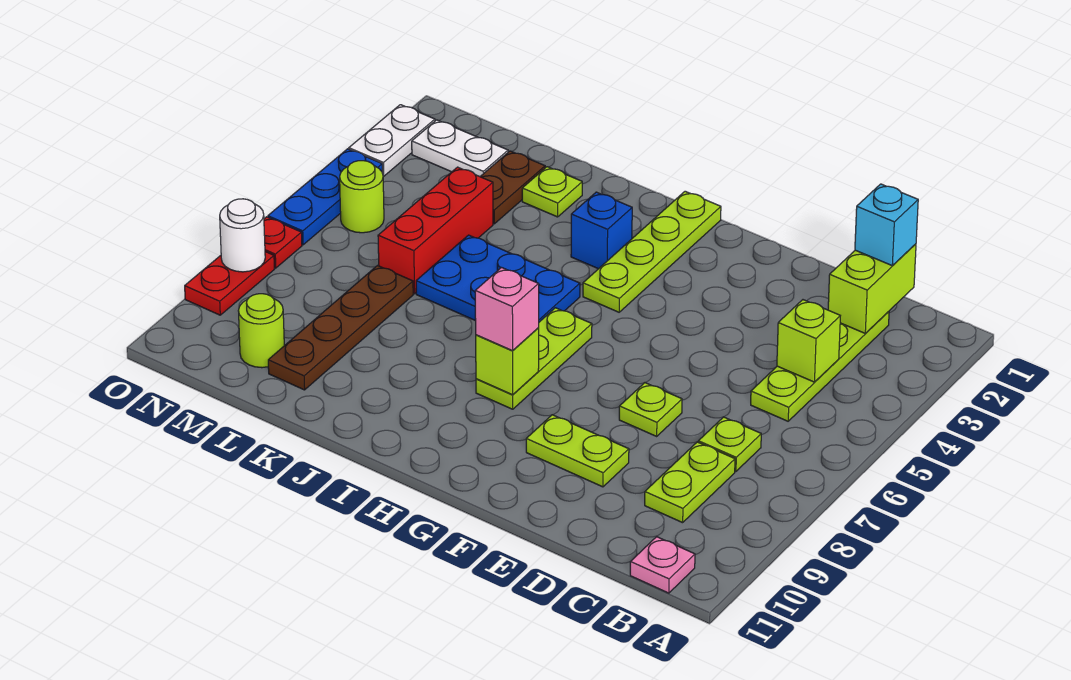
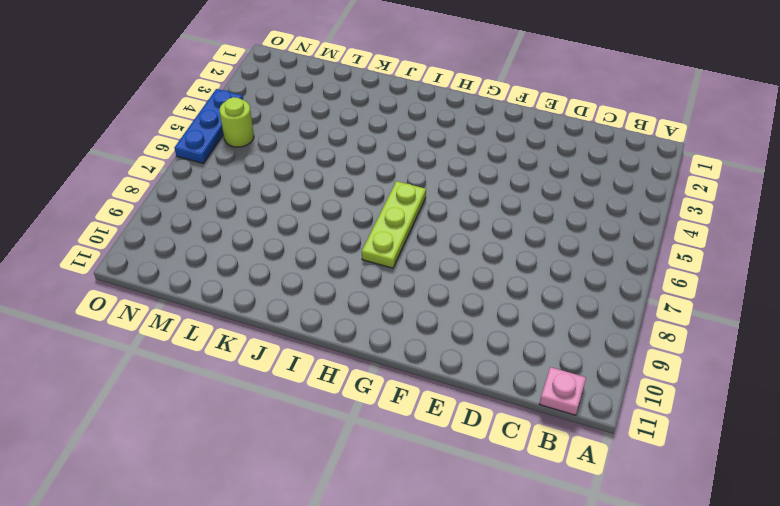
none -> lime plate C2:C5 level 1
none -> lime plate C7 level 1
none -> lime plate C8:C9 level 1

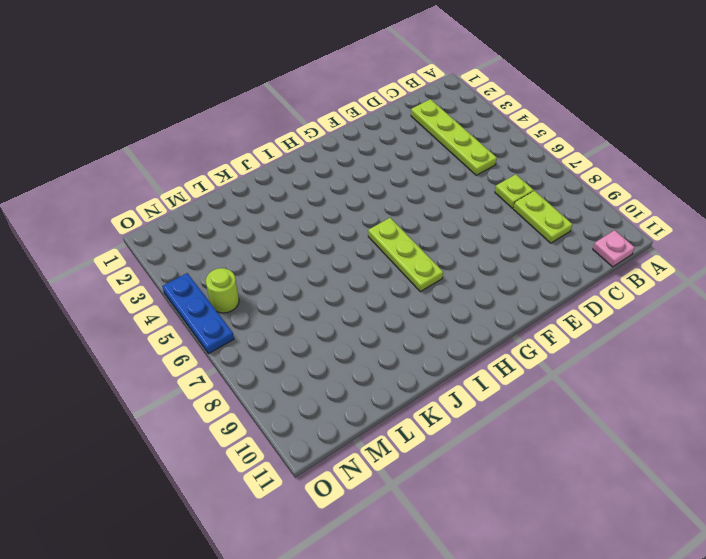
none -> lime plate E7 level 1
none -> lime plate E9:F9 level 1
none -> lime plate H1:H4 level 1

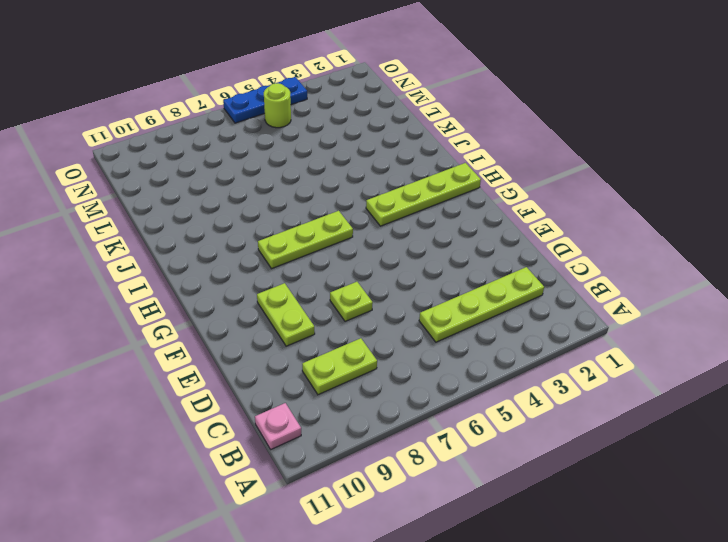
none -> lime plate C7 level 1
none -> blue brick I3 level 1
none -> blue plate I5:K6 level 1

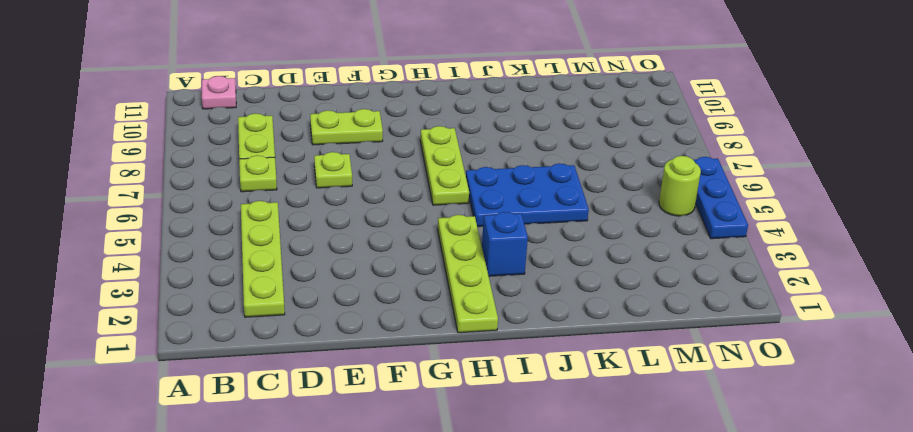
none -> lime plate K2 level 1
none -> brown plate L2:L3 level 1
none -> red brick L4:L6 level 1

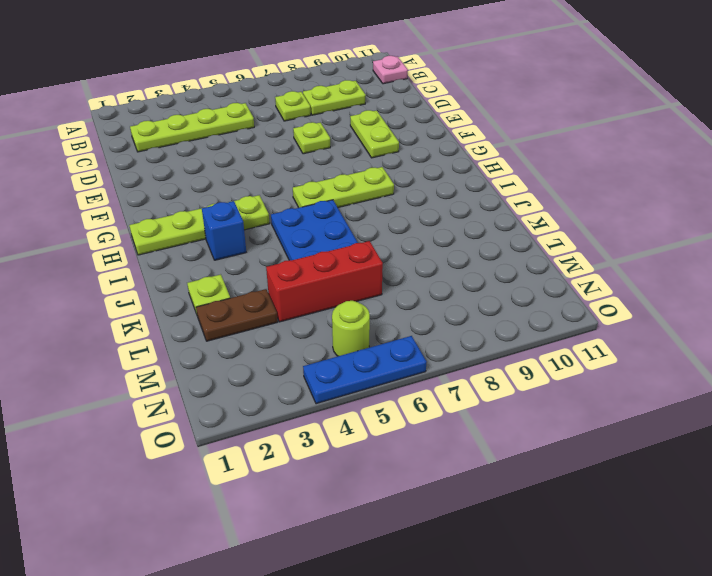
none -> brown plate L7:L10 level 1
none -> white plate M2:N2 level 1
none -> lime round brick M10 level 1

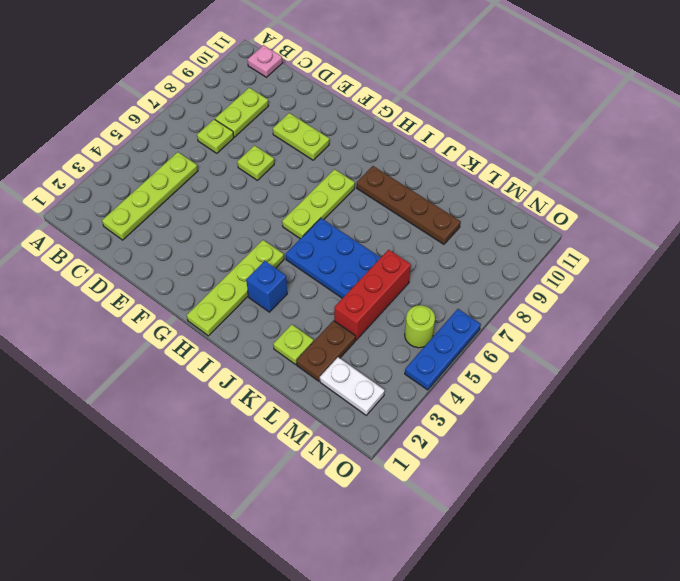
brown plate I9:L9 level 1 -> brown plate L7:L10 level 1
none -> lime round brick M10 level 1
none -> white plate O2:O3 level 1
none -> red plate O7 level 1

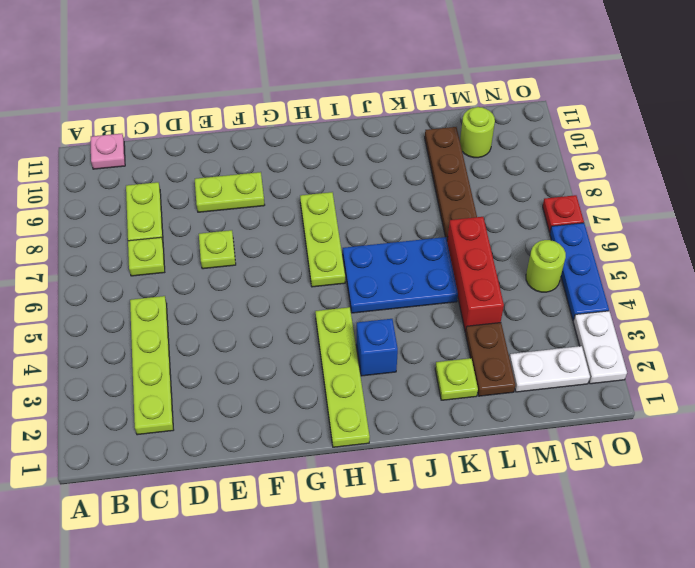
none -> red plate O8:O9 level 1
none -> lime brick C1:C2 level 2
none -> lime brick C4 level 2

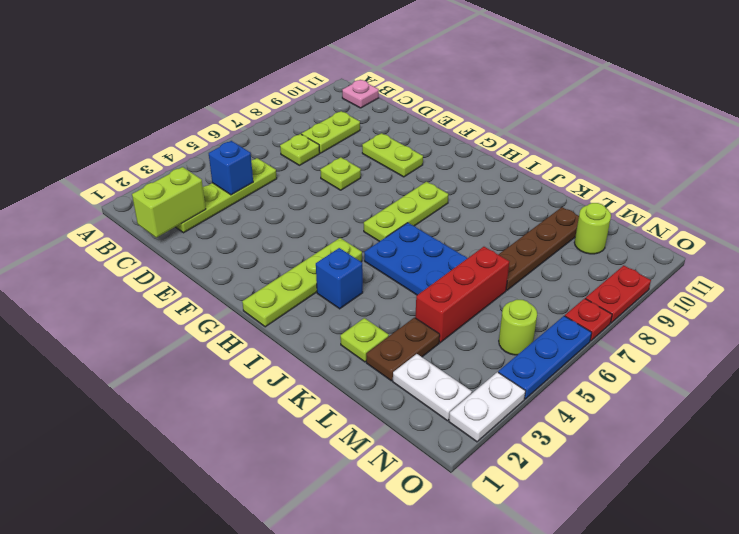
blue brick C4 level 2 -> lime brick C4 level 2
none -> lime brick H8 level 2
none -> white round brick O8 level 2
none -> cyan brick C1 level 3

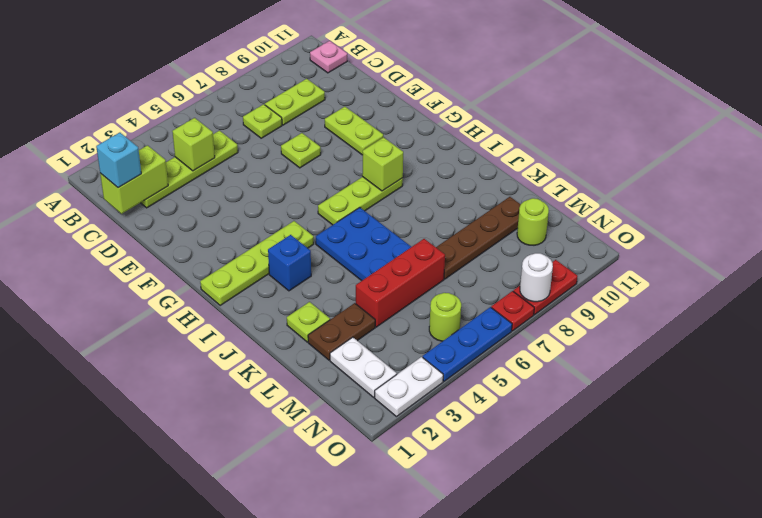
none -> pink brick H8 level 3

